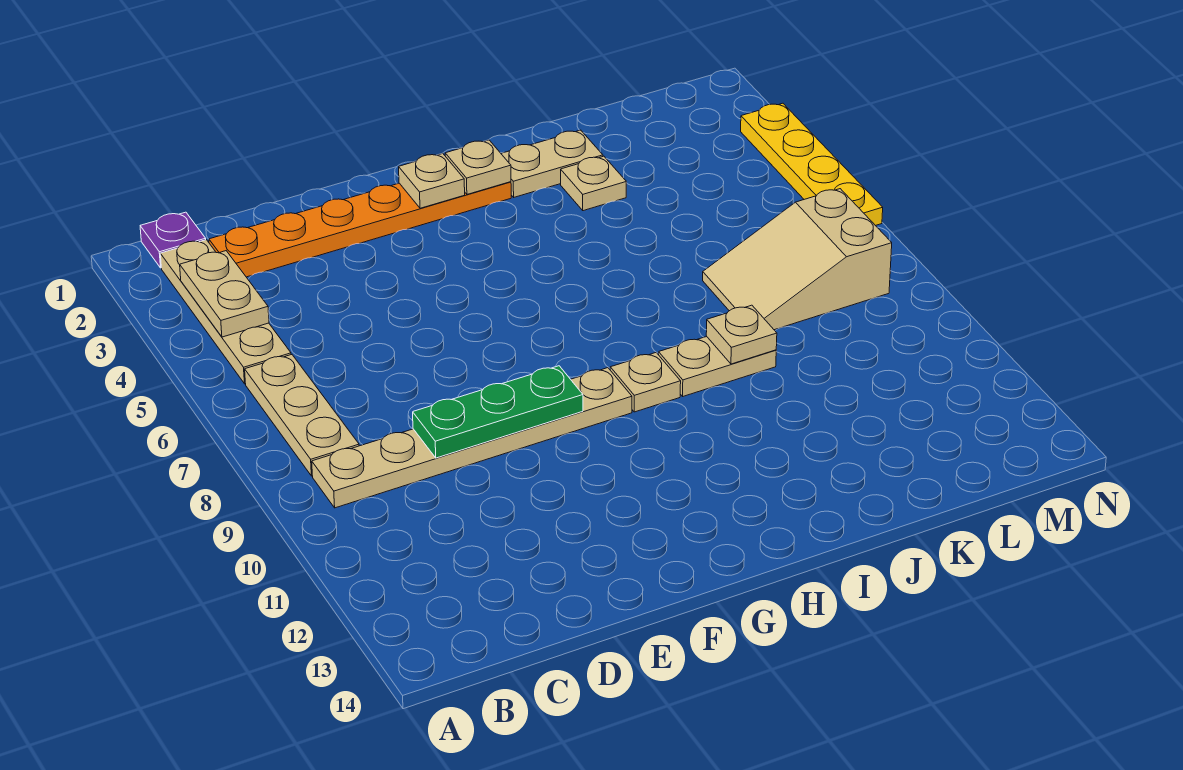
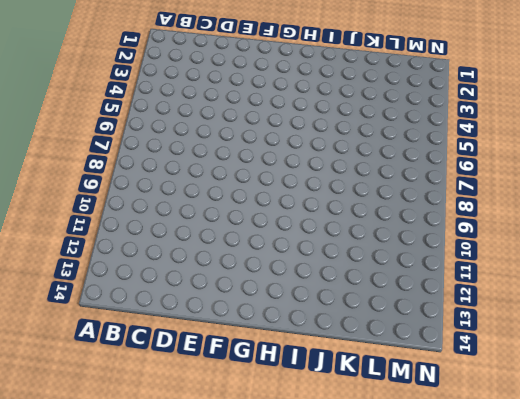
none -> purple plate B1 level 1
none -> tan plate B2:B5 level 1
none -> tan plate B6:B8 level 1

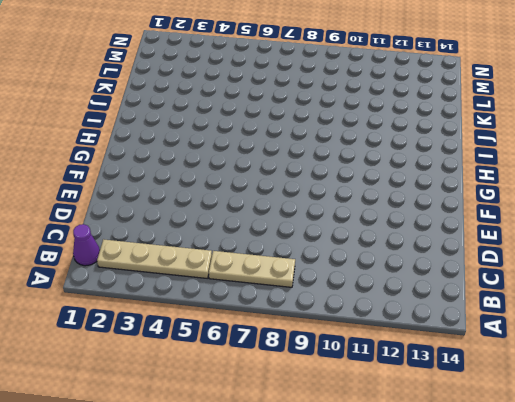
purple cone B1 level 1 -> purple plate B1 level 1
none -> tan plate B9:G9 level 1
none -> orange plate C2:H2 level 1
none -> tan plate H9 level 1

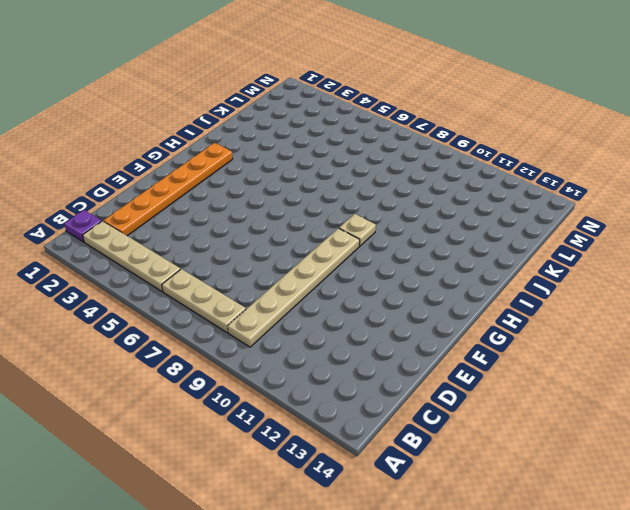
none -> tan plate I2:J2 level 1
none -> tan plate I9:J9 level 1
none -> tan plate J3 level 1

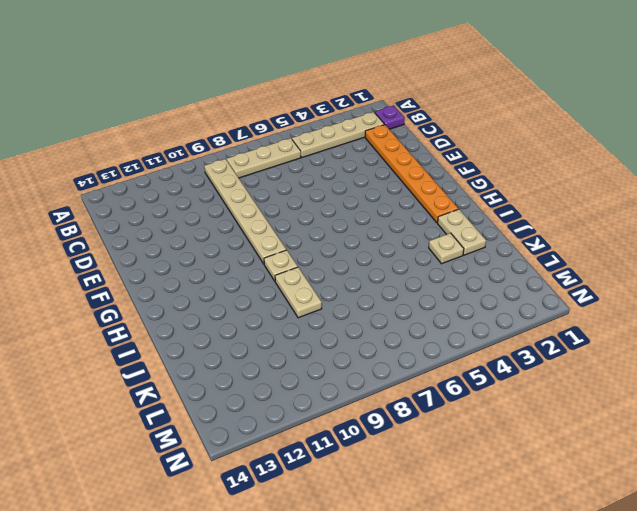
none -> tan slope K7:M8 level 1 top M
none -> yellow plate N3:N6 level 1
none -> tan plate B3:B4 level 2

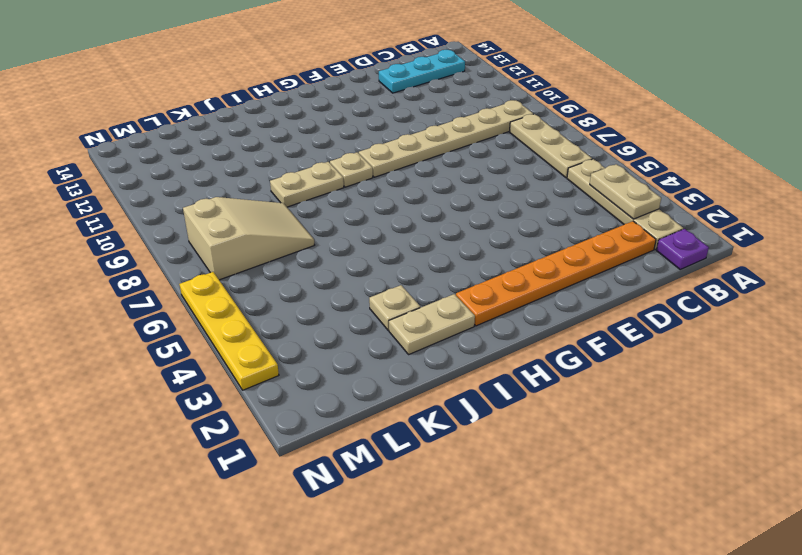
cyan plate B13:D13 level 1 -> none
none -> green plate D9:F9 level 2
none -> tan plate G2 level 2
none -> tan plate H2 level 2

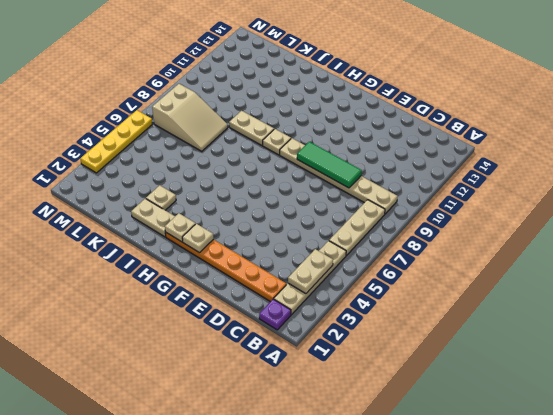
green tile D9:F9 level 2 -> green plate D9:F9 level 2
none -> tan plate J9 level 2

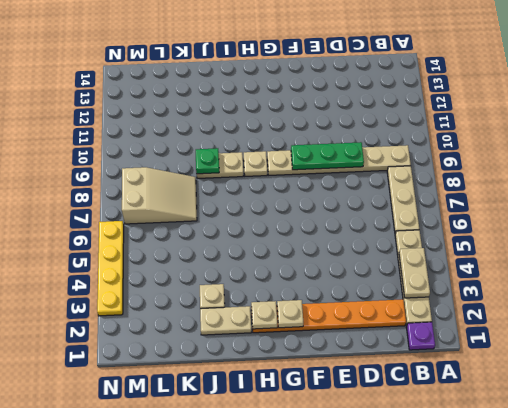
green plate J9 level 2 -> tan plate J9 level 2

